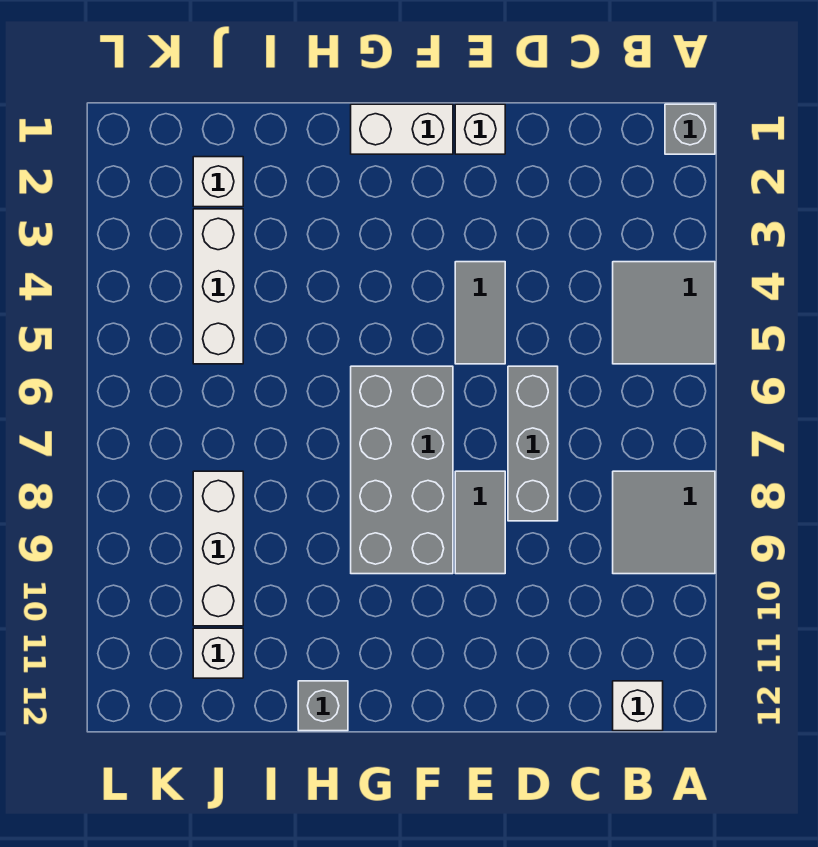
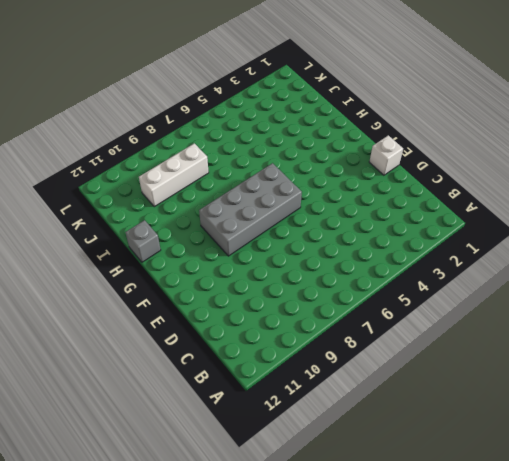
none -> grey brick A1 level 1
none -> grey tile A4:B5 level 1
none -> grey tile A8:B9 level 1

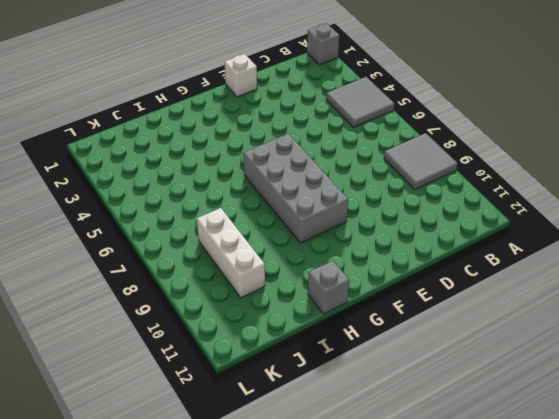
none -> white brick B12 level 1
none -> grey brick D6:D8 level 1
none -> grey tile E4:E5 level 1

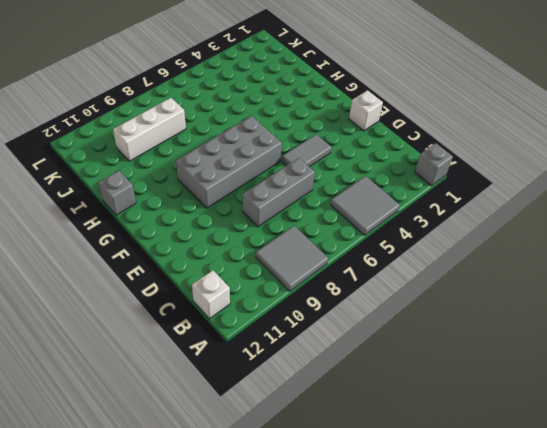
none -> grey tile E8:E9 level 1
none -> white brick F1:G1 level 1
none -> white brick J2 level 1

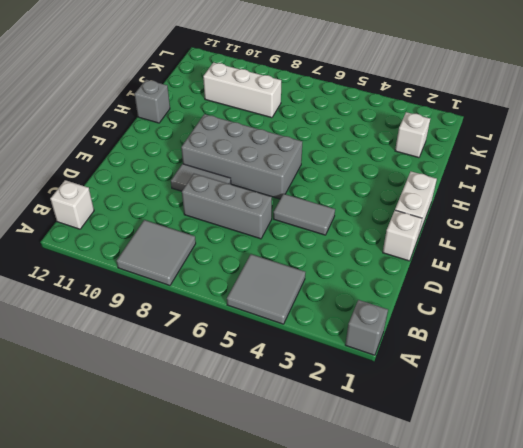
none -> white brick J3:J5 level 1
none -> white brick J11 level 1

